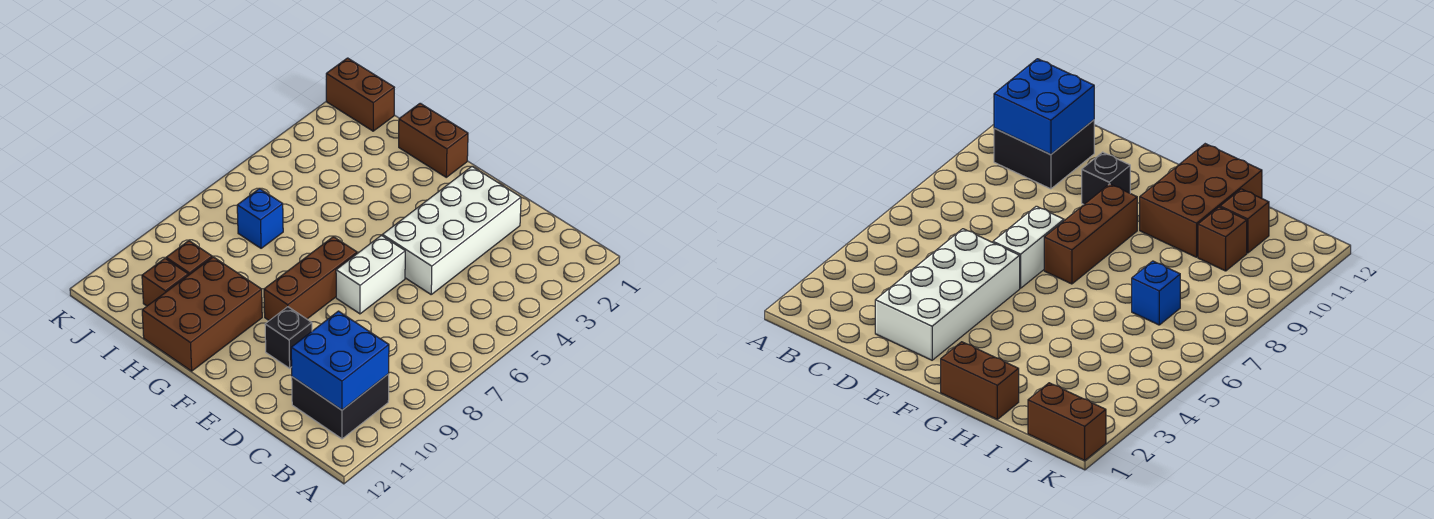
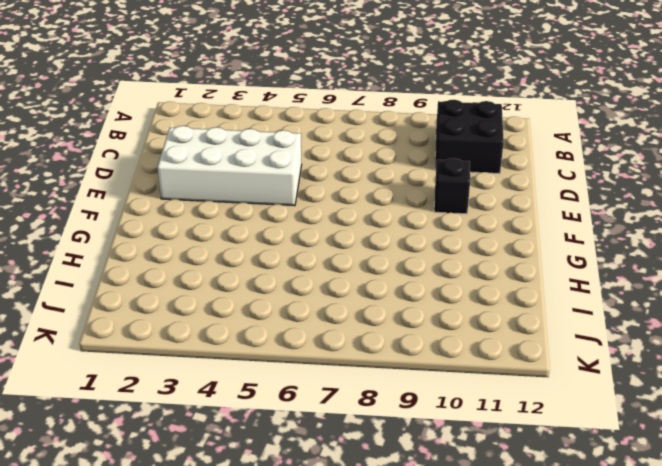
none -> white brick E6:E7 level 1
none -> brown brick F7:F9 level 1
none -> brown brick G1:H1 level 1

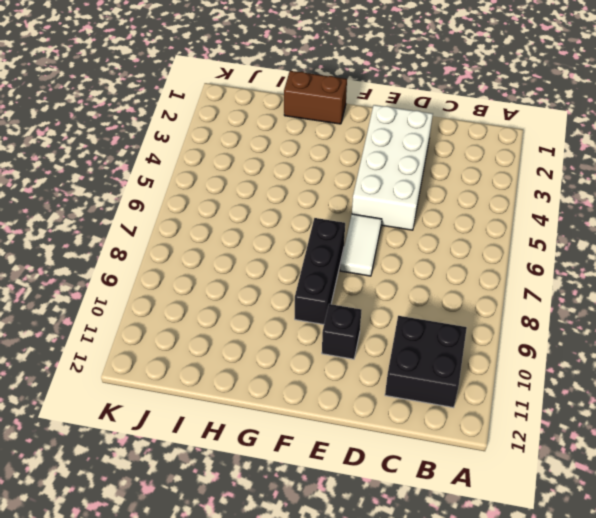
white tile E6:E7 level 1 -> white brick E6:E7 level 1
black brick F7:F9 level 1 -> brown brick F7:F9 level 1
none -> brown brick G10:H12 level 1
none -> blue brick I7 level 1
none -> brown brick I10 level 1

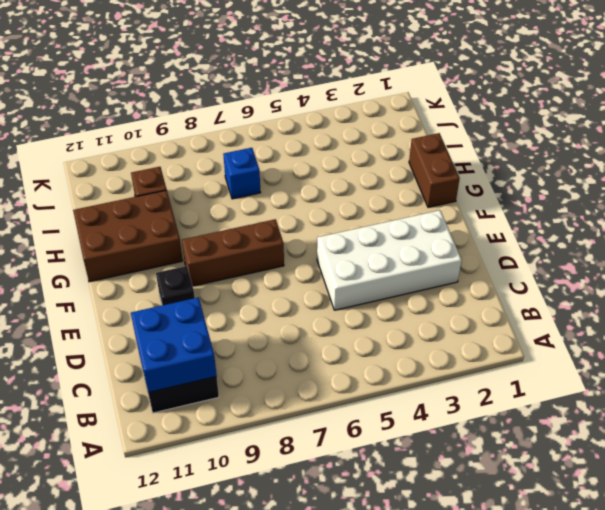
none -> white brick E6:E7 level 1
none -> brown brick I11 level 1
none -> brown brick J1:K1 level 1

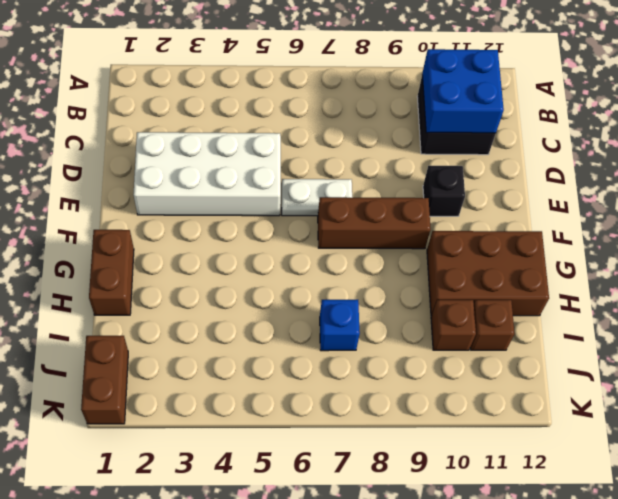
white plate E6:E7 level 1 -> white brick E6:E7 level 1

